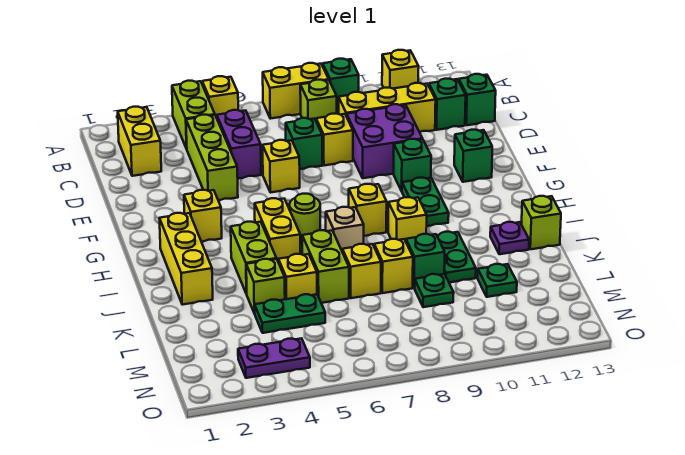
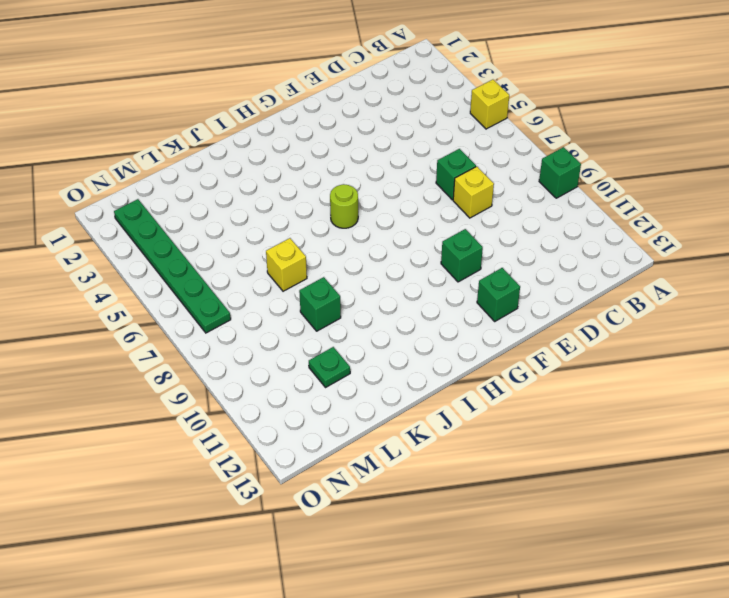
green plate N2:N7 level 1 -> purple plate N3:N4 level 1
none -> lime brick A4:B4 level 1
none -> yellow brick A7:A8 level 1
none -> yellow brick A11 level 1
none -> yellow brick B2:C2 level 1

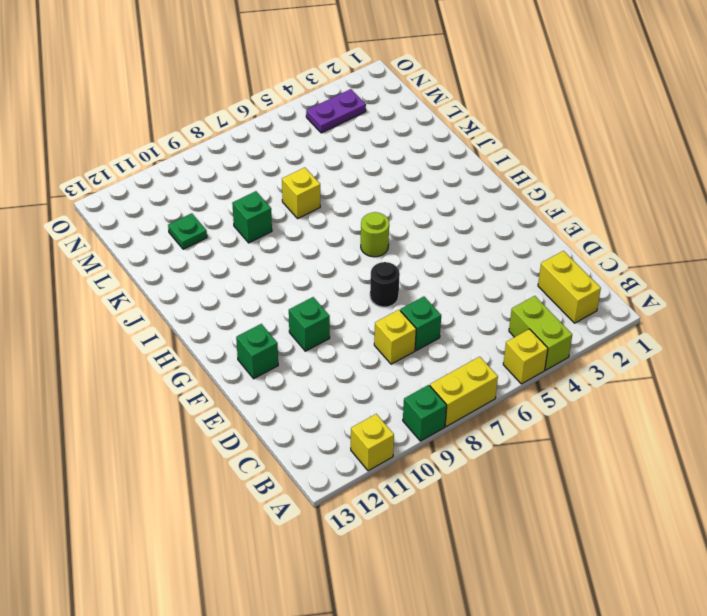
black round brick F7 level 1 -> none
none -> lime brick B8 level 1
none -> lime brick C4:E4 level 1
none -> purple brick C5:D5 level 1
none -> yellow brick C9:C11 level 1

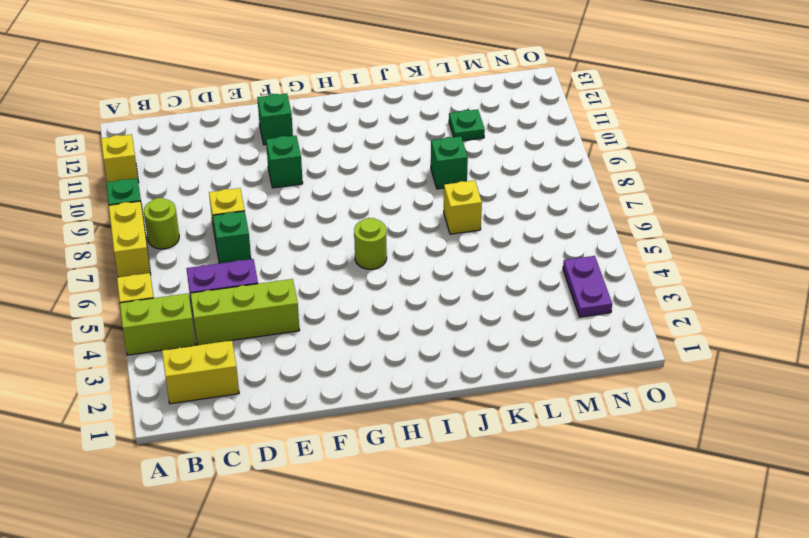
lime round brick B8 level 1 -> lime brick B8 level 1
none -> yellow brick C9:C11 level 1
none -> green brick C12 level 1
none -> green brick C13 level 1
none -> purple brick D9:E10 level 1

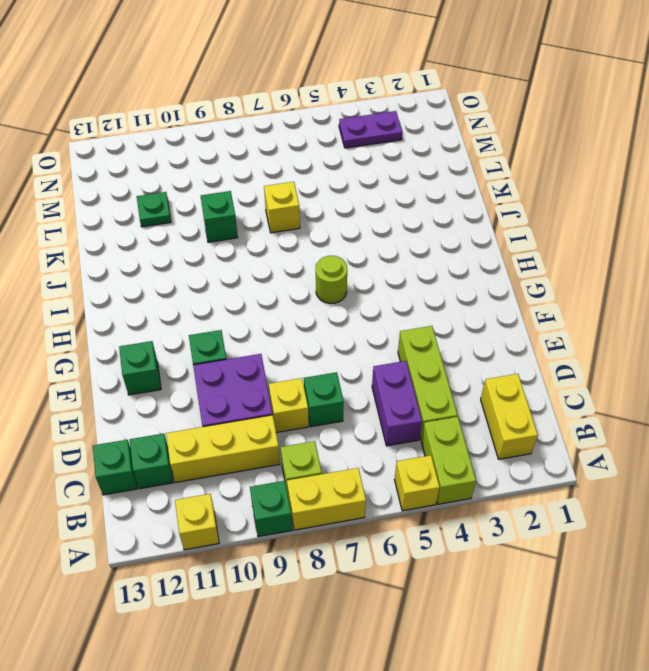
none -> yellow brick E6 level 1
none -> yellow brick G3 level 1
none -> green plate G10:H10 level 1
none -> yellow brick H2:J2 level 1

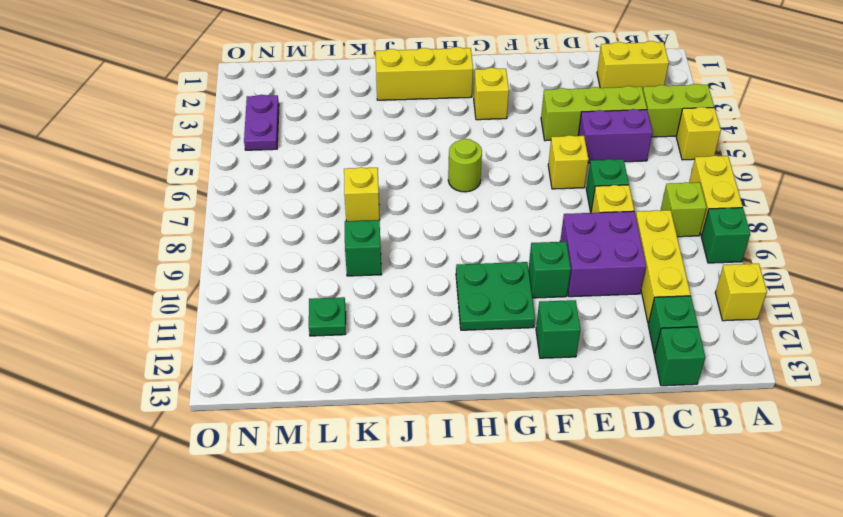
green plate G10:H11 level 1 -> green plate G10:H10 level 1
none -> yellow brick H5:I5 level 1
none -> yellow brick H8 level 1
none -> lime brick I4:J4 level 1
none -> tan brick I7 level 1

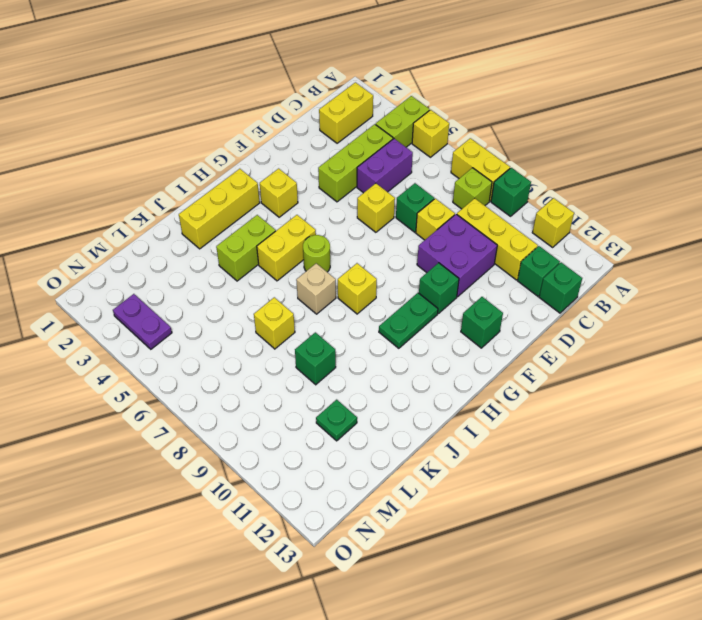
none -> yellow brick I9 level 1
none -> lime brick J6:K6 level 1
none -> green plate J10:K10 level 1
none -> purple plate J12 level 1

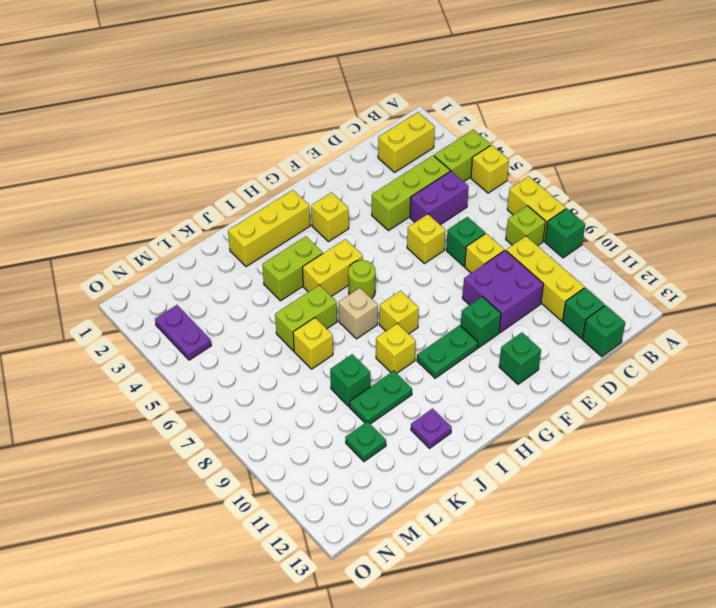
none -> yellow brick A11 level 1
none -> lime brick J13 level 1
none -> lime brick K4 level 1
none -> yellow brick K5 level 1

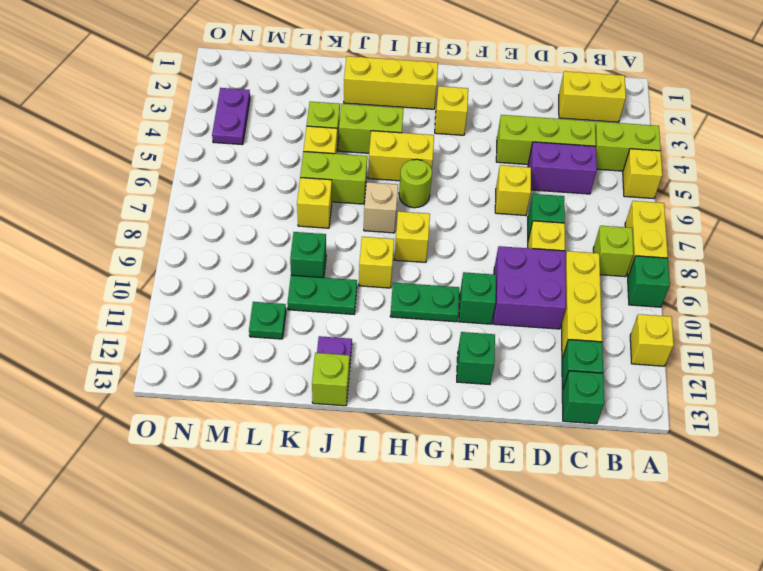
none -> yellow brick K8 level 1
none -> green plate L4:L5 level 1
none -> green plate L9 level 1

